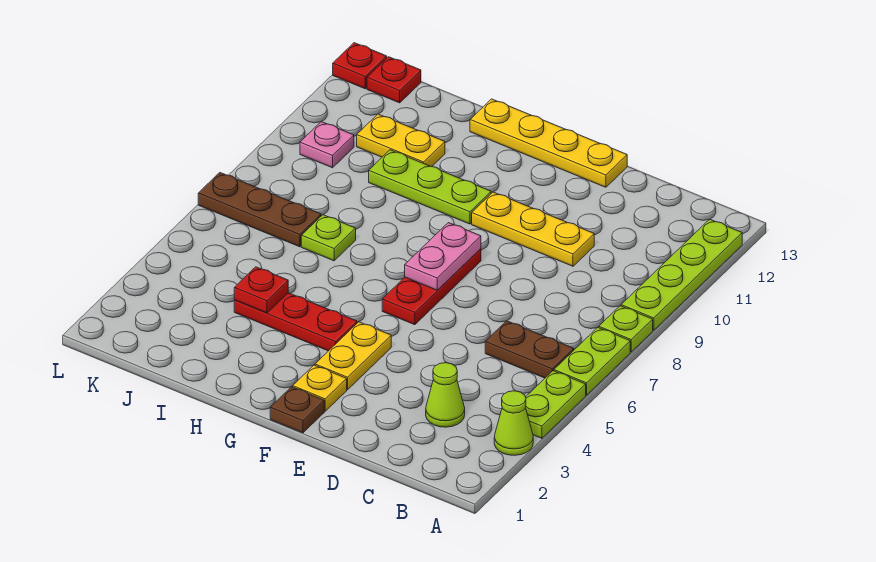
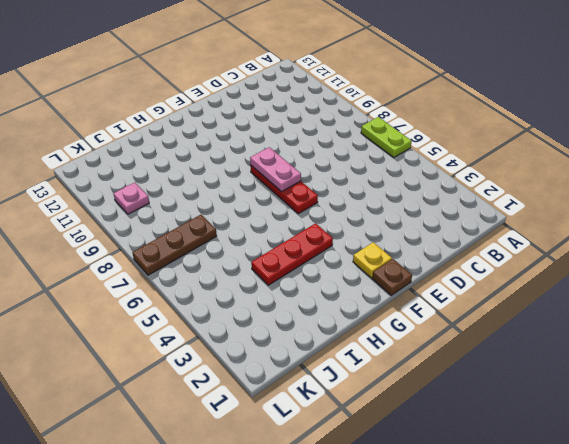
none -> lime cone A3 level 1
none -> lime plate A4:A5 level 1
none -> lime plate A8 level 1

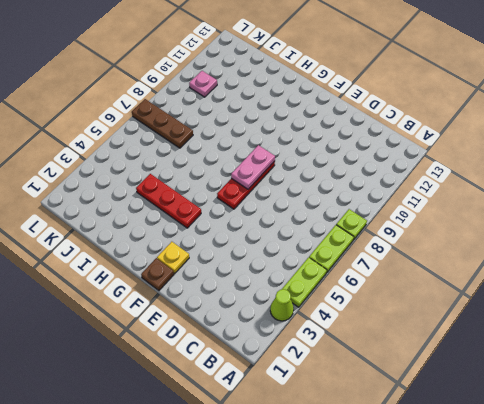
none -> lime plate A9:A12 level 1
none -> brown plate B6:C6 level 1
none -> lime cone C3 level 1

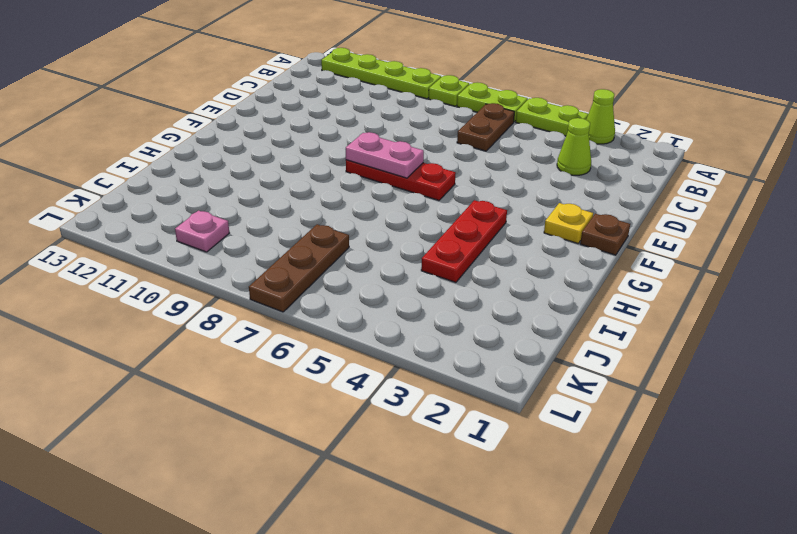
none -> yellow plate D10:F10 level 1
none -> yellow plate E13:H13 level 1
none -> yellow plate F3:F4 level 1

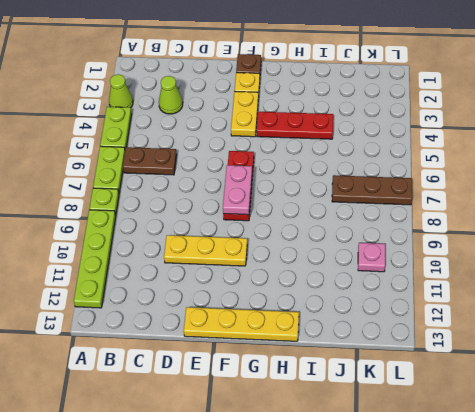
none -> lime plate G10:I10 level 1
none -> lime plate I7 level 1
none -> yellow plate I11:J11 level 1

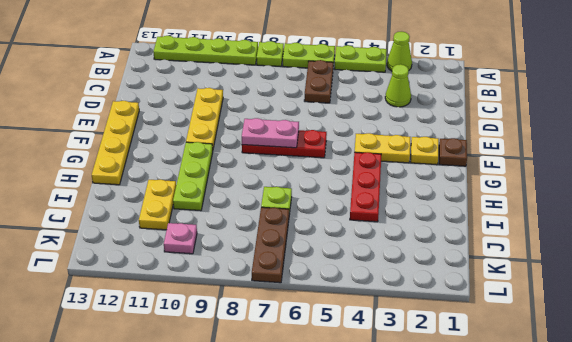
none -> red plate K13 level 1
none -> red plate L13 level 1
none -> red plate I4 level 2

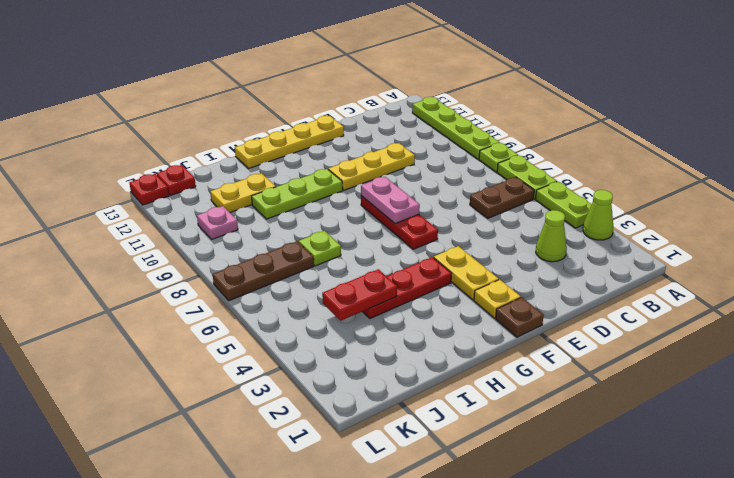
red plate I4:J4 level 2 -> red plate I4 level 2

